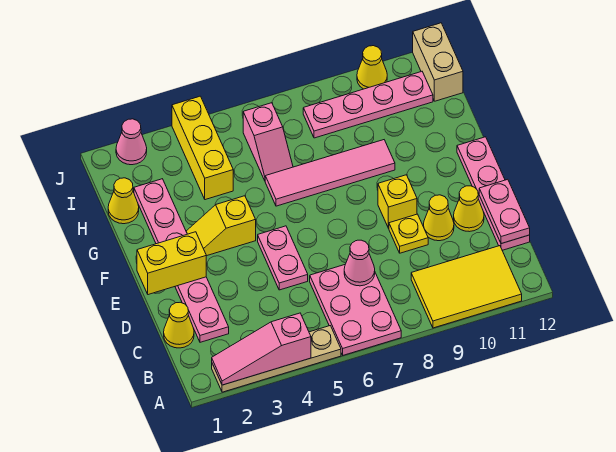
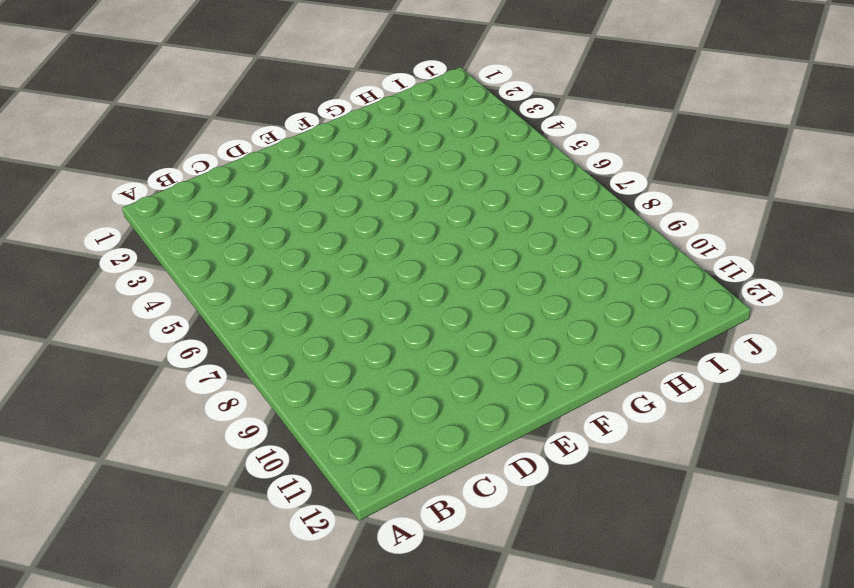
none -> tan plate A2:A5 level 1
none -> pink plate A6:C7 level 1
none -> yellow tile A9:B11 level 1

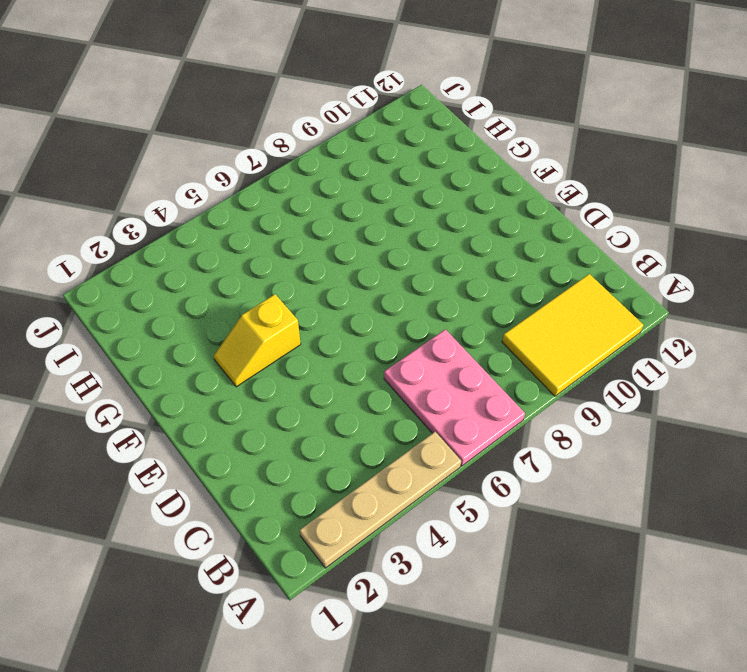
none -> yellow cone C1 level 1
none -> pink plate C2:H2 level 1
none -> pink plate C12:F12 level 1

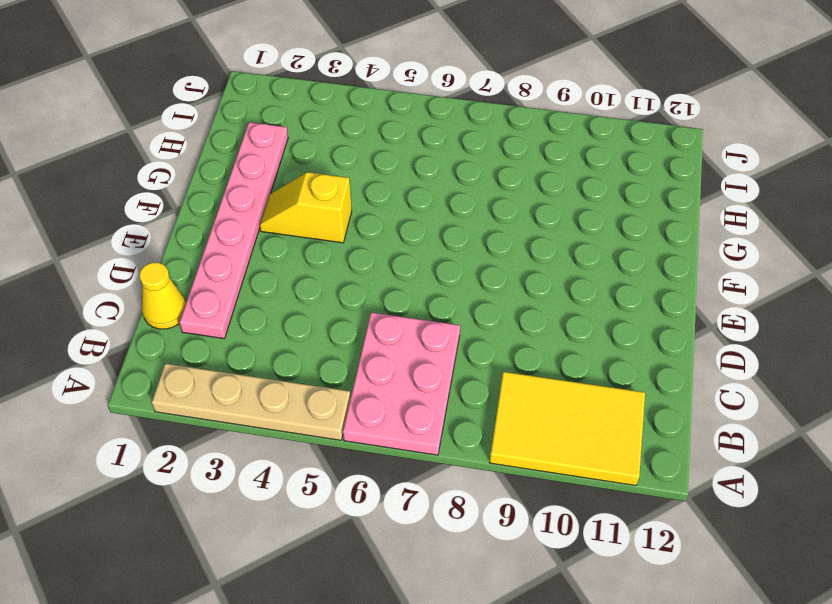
none -> pink plate C12:F12 level 1
none -> pink plate D5:E5 level 1
none -> yellow plate D9 level 1

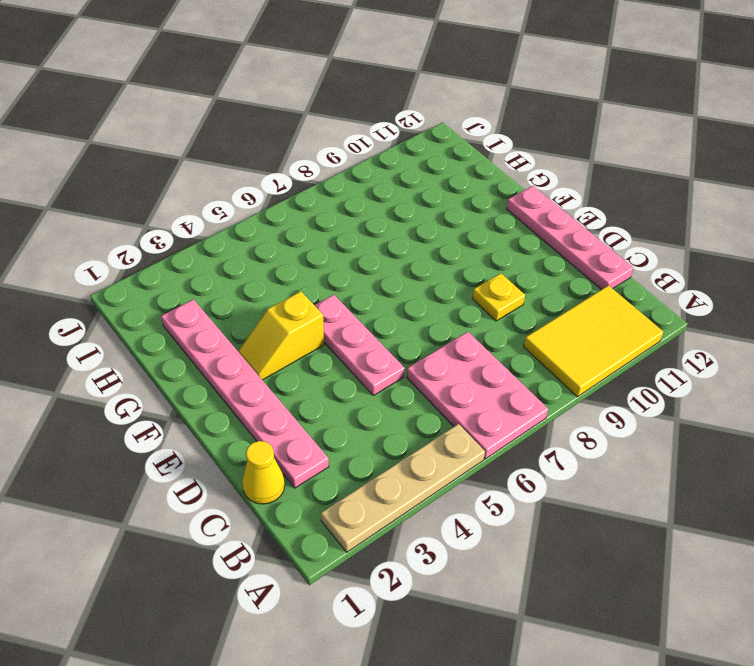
pink plate D5:F5 level 1 -> pink plate D5:E5 level 1
none -> yellow cone D10 level 1
none -> yellow cone D11 level 1
none -> yellow brick E9 level 1

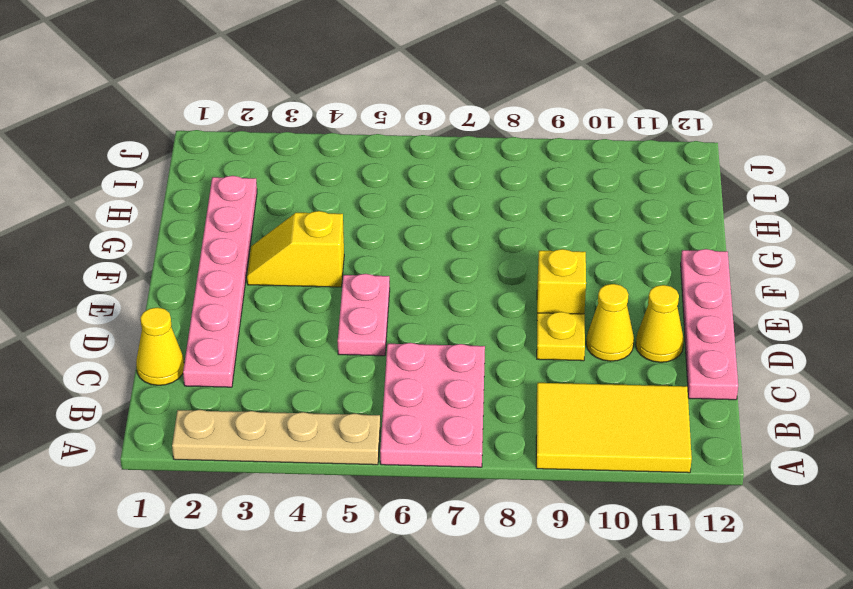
none -> pink tile G6:G9 level 1
none -> yellow cone H1 level 1
none -> yellow brick H4:J4 level 1

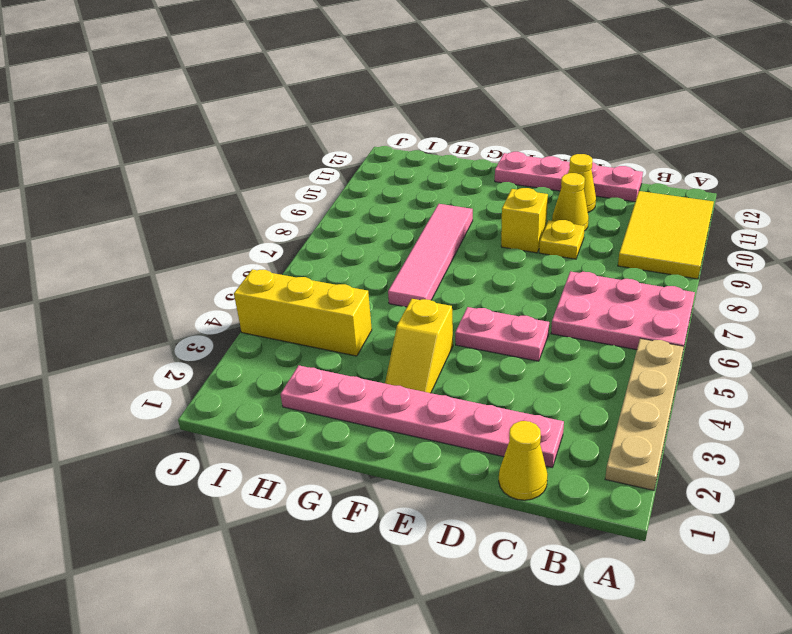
none -> yellow cone H1 level 1
none -> pink slope H6:I6 level 1 top I
none -> pink plate I8:I11 level 1

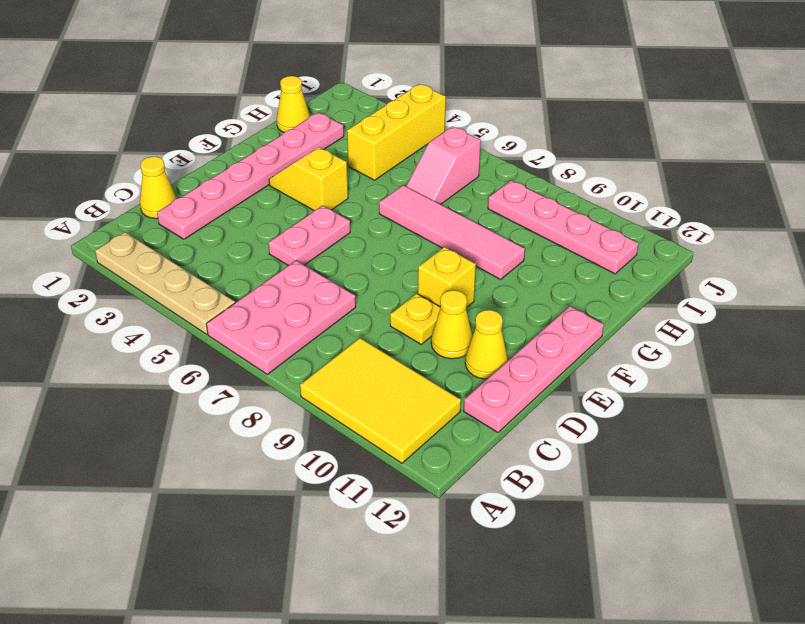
none -> tan brick I12:J12 level 1
none -> pink cone J2 level 1
none -> yellow cone J10 level 1

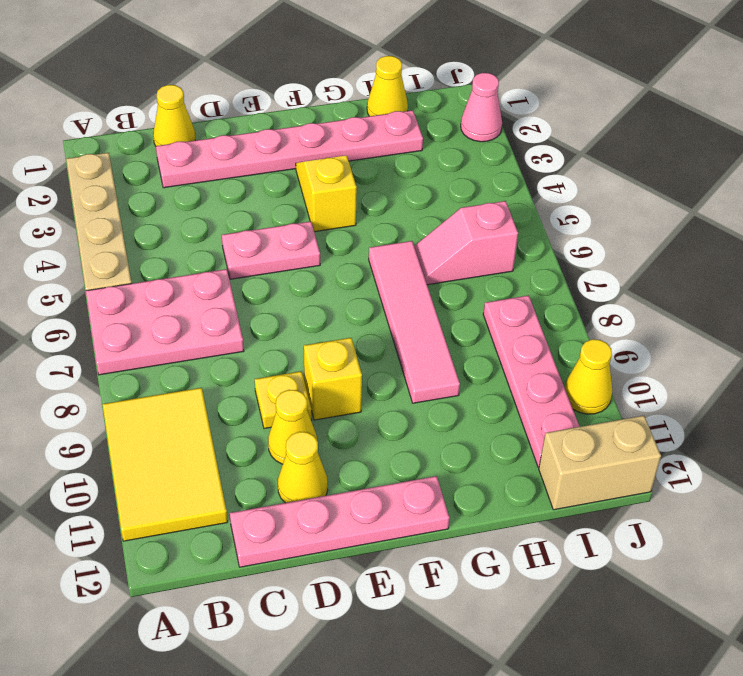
none -> yellow brick H4:J4 level 1
none -> pink slope A2:A4 level 2 top 4
none -> pink cone C7 level 2

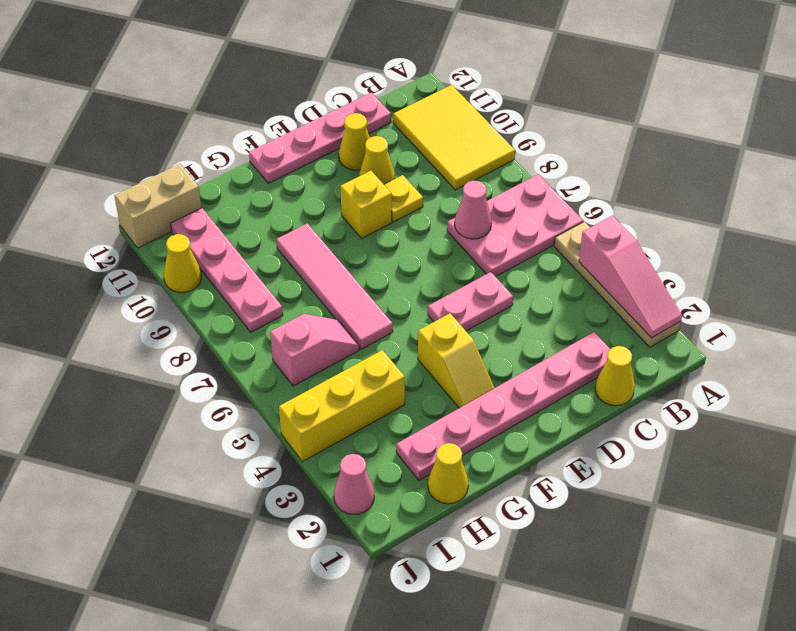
none -> pink plate C12:D12 level 2
none -> yellow brick E1:E2 level 2

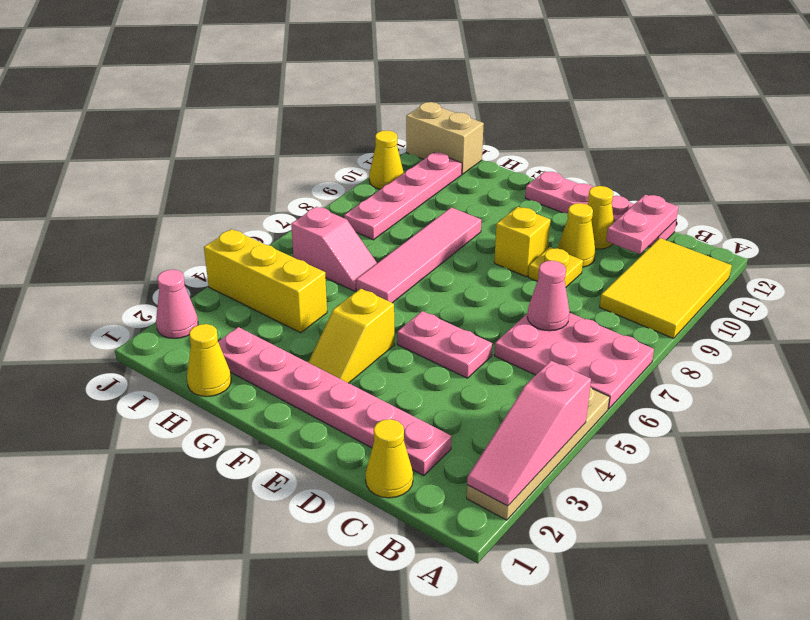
pink plate C11:C12 level 2 -> pink plate C12:D12 level 2
none -> yellow brick E1:E2 level 2

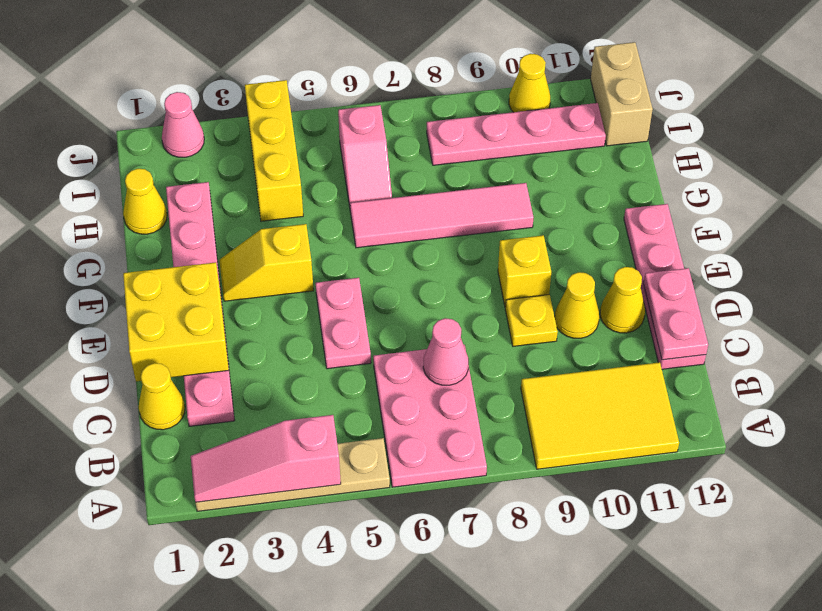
yellow brick D1:E2 level 2 -> yellow brick E1:E2 level 2

